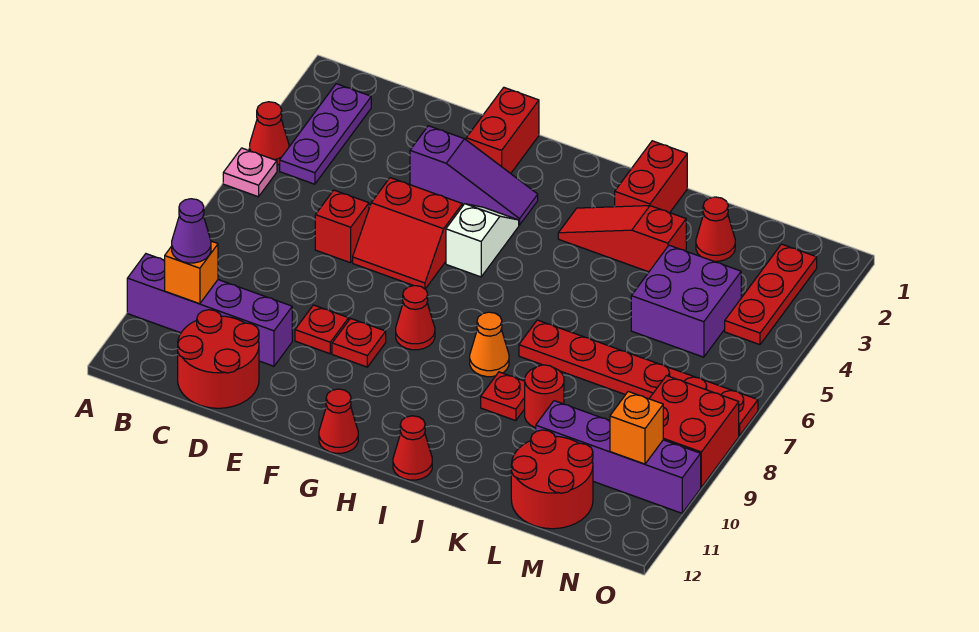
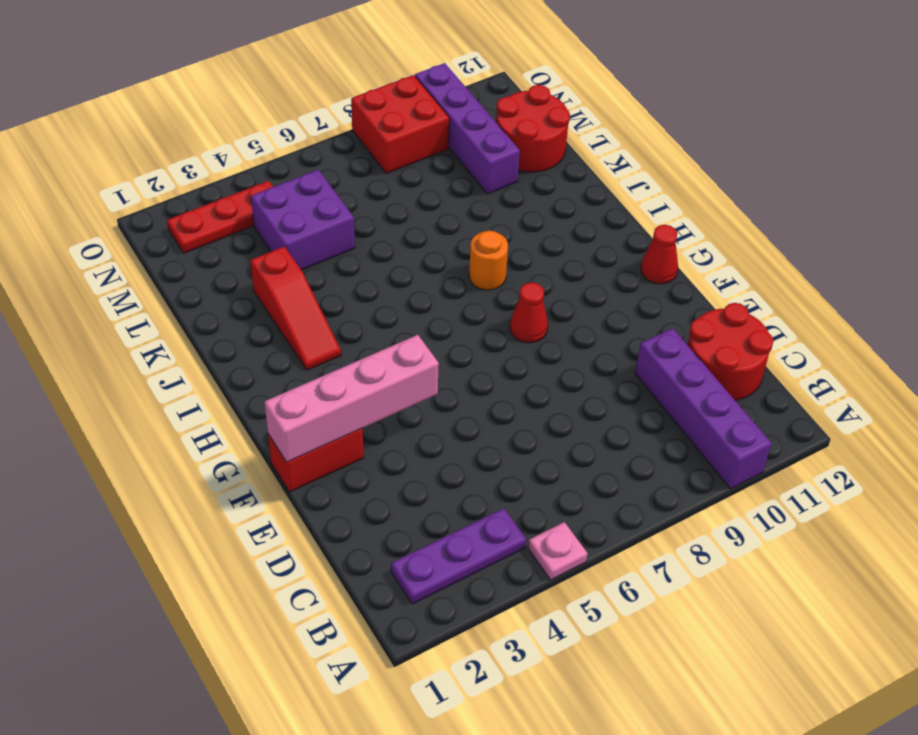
pink brick F1:F4 level 2 -> none
orange round brick I8 level 1 -> orange cone I8 level 1
none -> red cone A4 level 1
none -> red brick D6 level 1
none -> purple slope E3:G3 level 1 top E
none -> red slope E5:F6 level 1 top 5

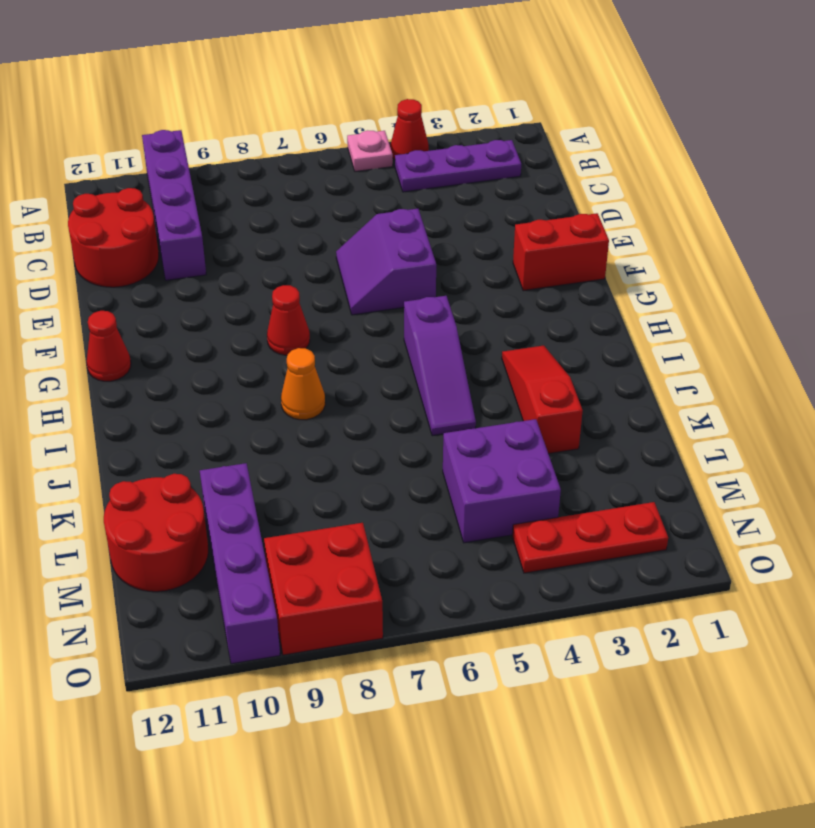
purple slope E5:F6 level 1 top 5 -> red slope E5:F6 level 1 top 5
purple slope H5:J5 level 1 top H -> purple slope E3:G3 level 1 top E
none -> red brick D6 level 1
none -> red plate E9 level 1
none -> red plate F9 level 1
none -> white slope G4:G5 level 1 top 5

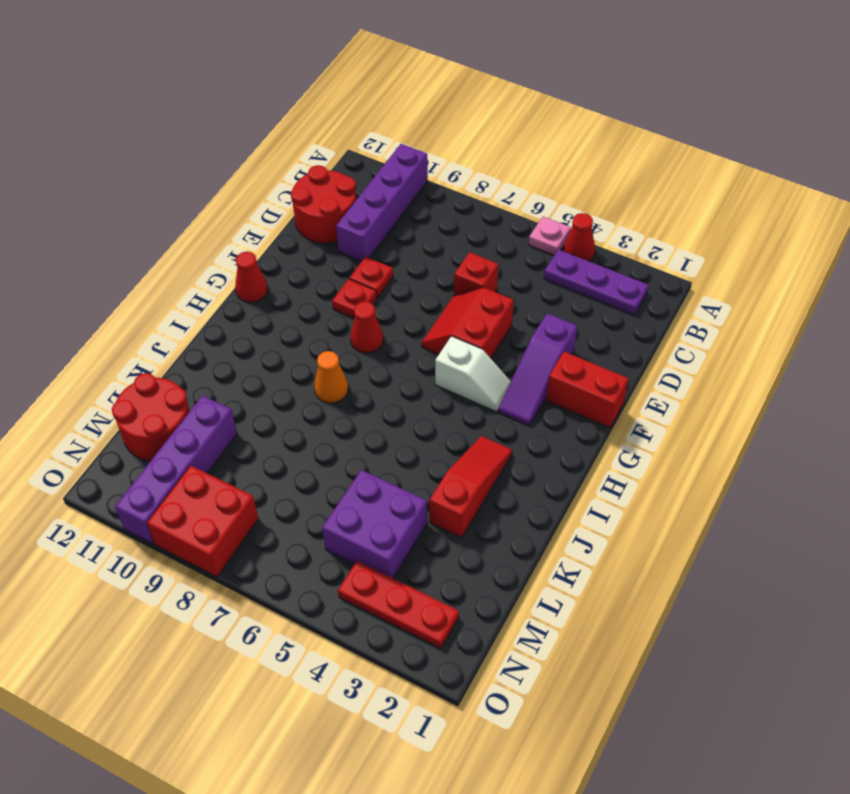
none -> red cone I12 level 1
none -> red brick J1:J2 level 1
none -> red plate J7:O7 level 1
none -> red plate J9 level 1

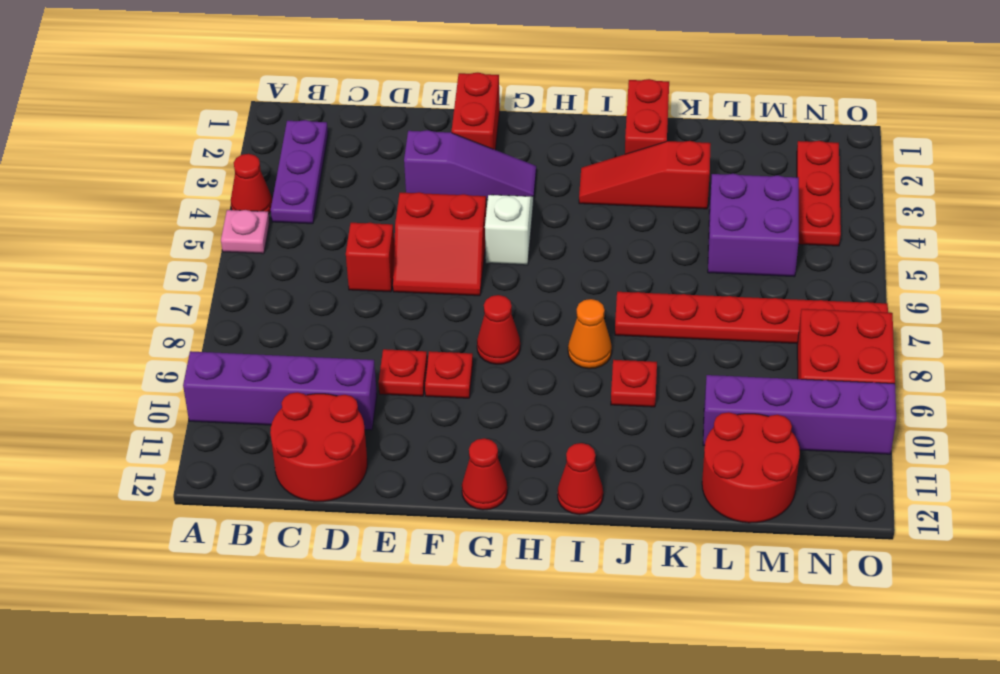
none -> red round brick K9 level 1
none -> red cone L2 level 1
none -> orange brick B10 level 2
none -> orange brick N10 level 2

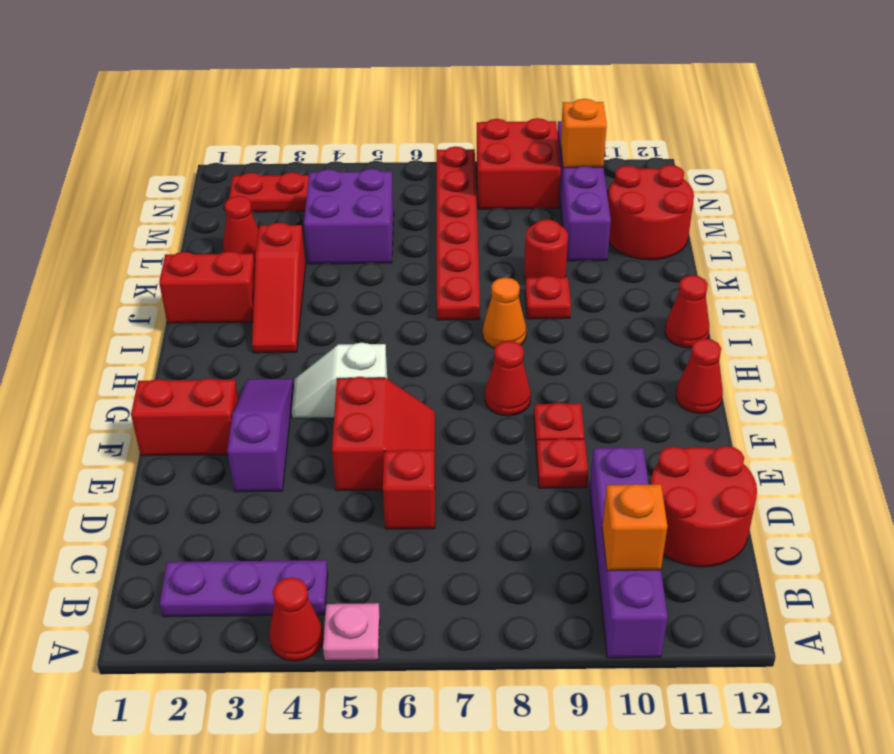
none -> purple cone B10 level 3

